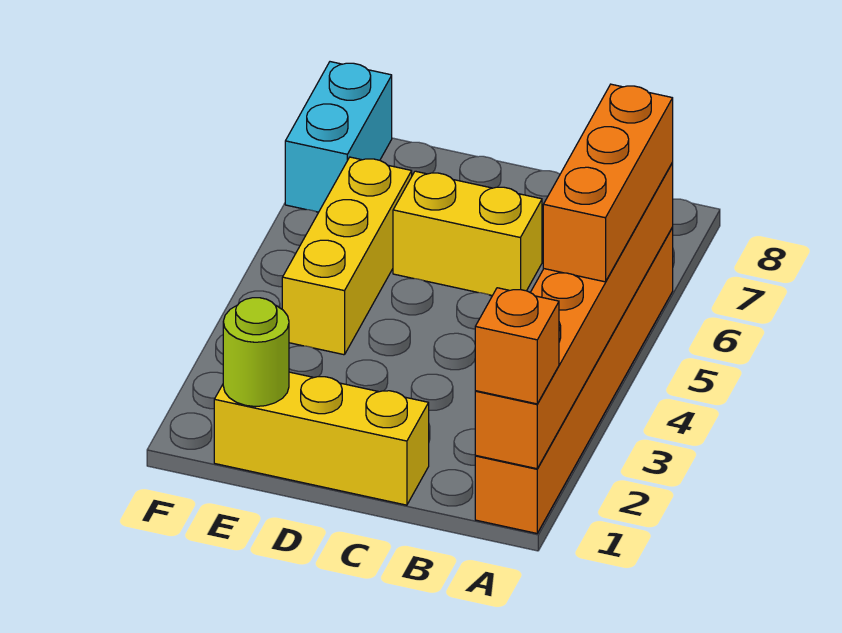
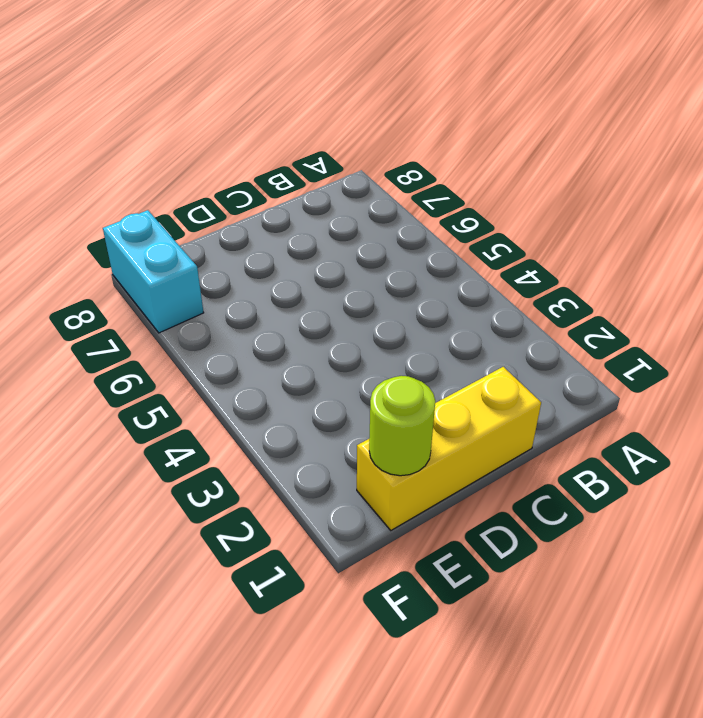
none -> orange brick A1:A6 level 1
none -> yellow brick C6:D6 level 1

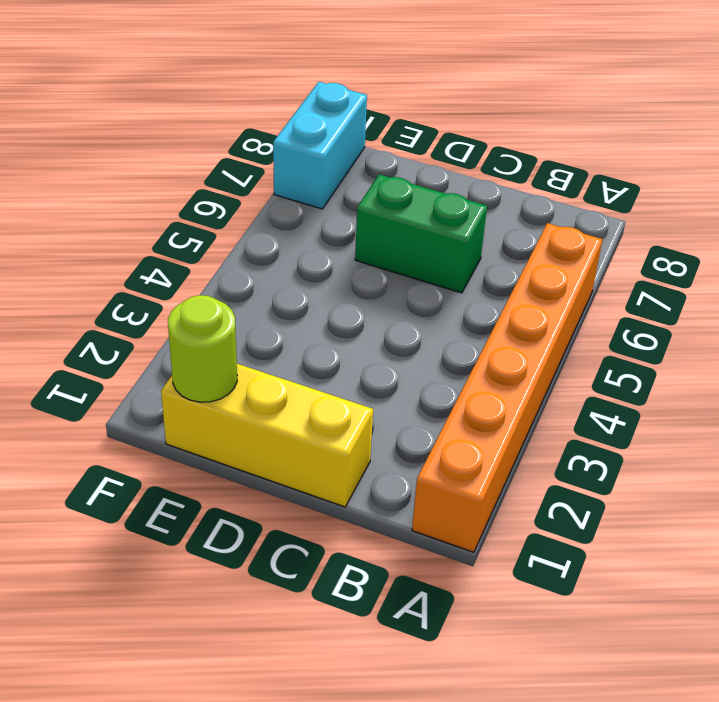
green brick C6:D6 level 1 -> yellow brick C6:D6 level 1
none -> yellow brick E4:E6 level 1
none -> orange brick A1:A6 level 2

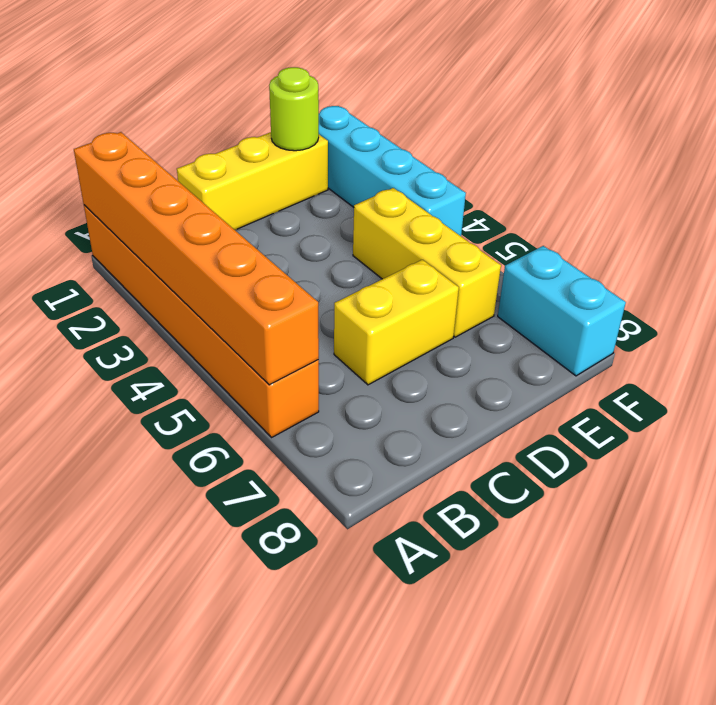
cyan brick F1:F4 level 1 -> none
none -> orange brick A1 level 3
none -> orange brick A4:A6 level 3

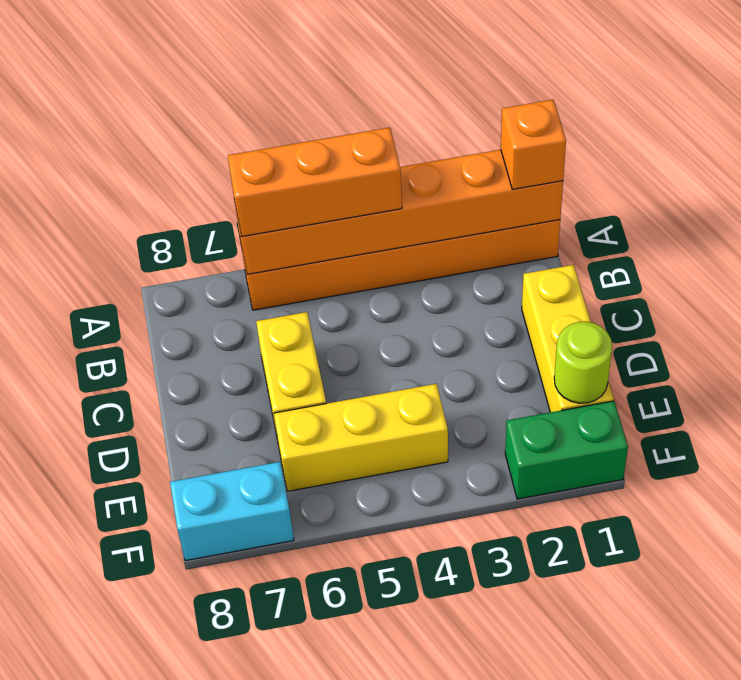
green brick F1:F2 level 1 -> none

